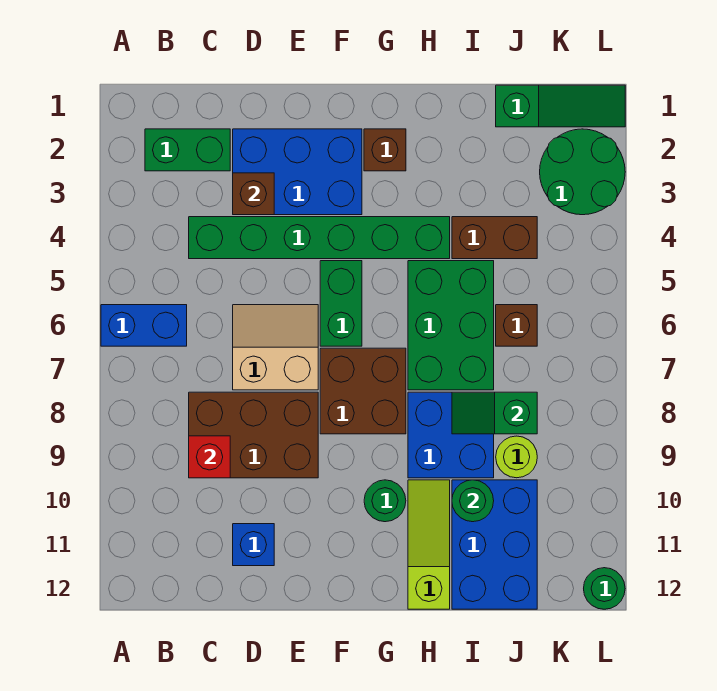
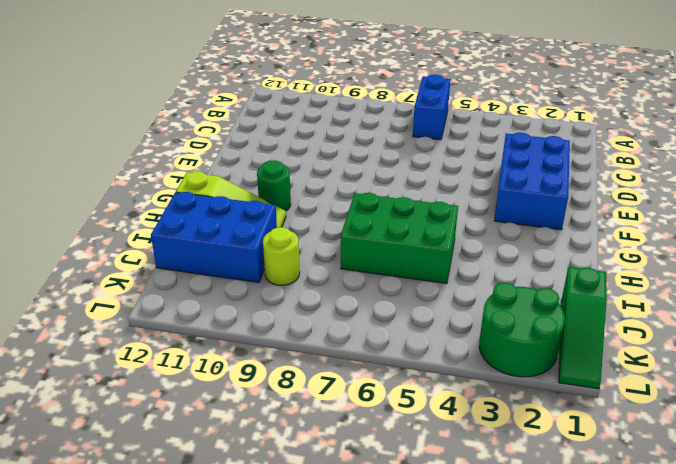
none -> green brick B2:C2 level 1
none -> green brick C4:H4 level 1
none -> brown brick C8:E9 level 1

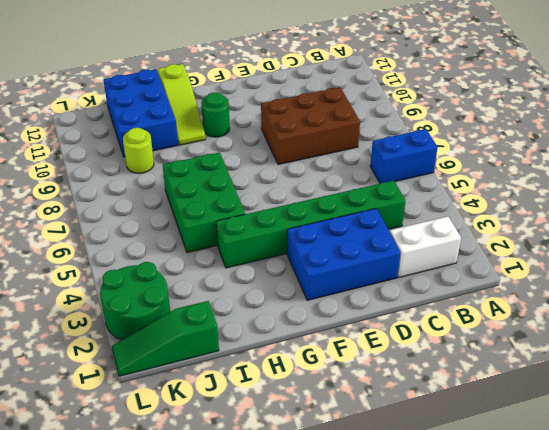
white brick B2:C2 level 1 -> green brick B2:C2 level 1
none -> tan slope D6:E7 level 1 top 7
none -> blue brick D11 level 1
none -> green brick F5:F6 level 1

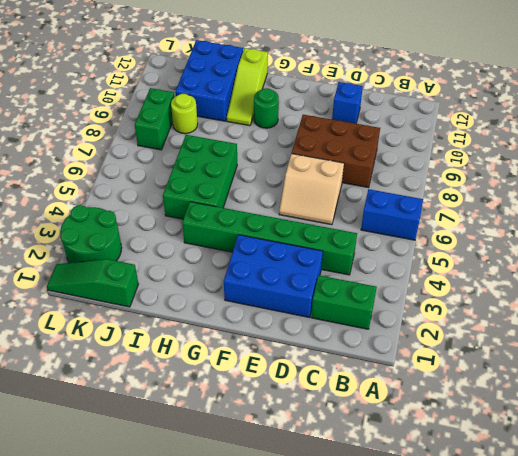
green brick K8:K9 level 1 -> green brick F5:F6 level 1
none -> brown brick F7:G8 level 1
none -> brown brick G2 level 1
none -> blue brick H8:I9 level 1

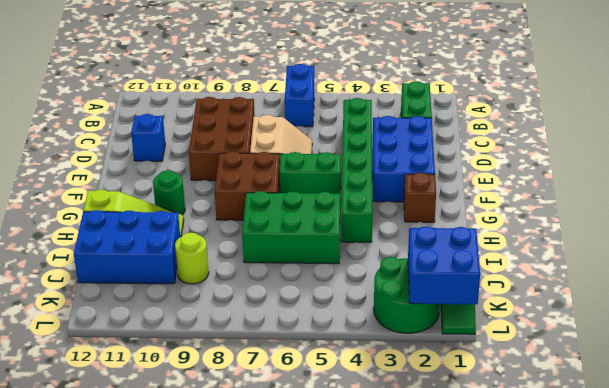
blue brick K1:L2 level 2 -> blue brick H8:I9 level 1
none -> brown brick I4:J4 level 1
none -> brown brick J6 level 1
none -> green round brick L12 level 1

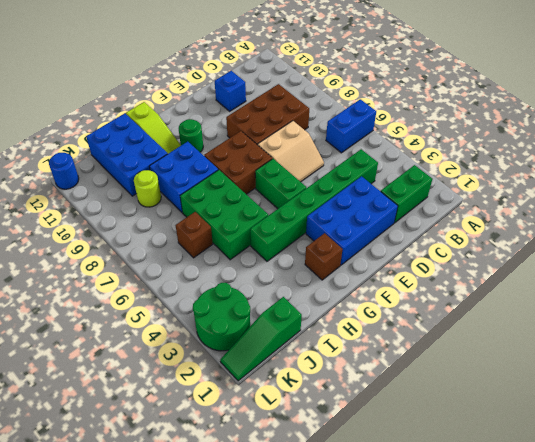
blue round brick L12 level 1 -> green round brick L12 level 1
none -> brown brick I4:J4 level 1
none -> red brick C9 level 2
none -> brown brick D3 level 2

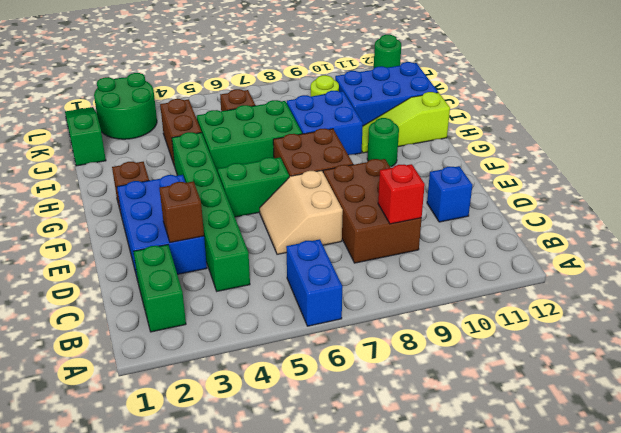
none -> green slope I8:J8 level 2 top J
none -> green round brick I10 level 2

